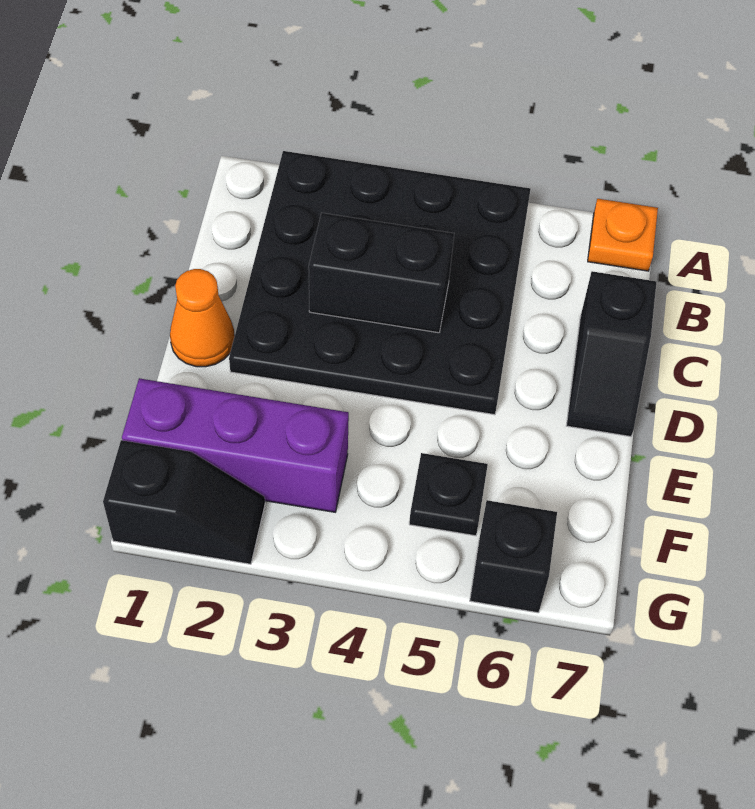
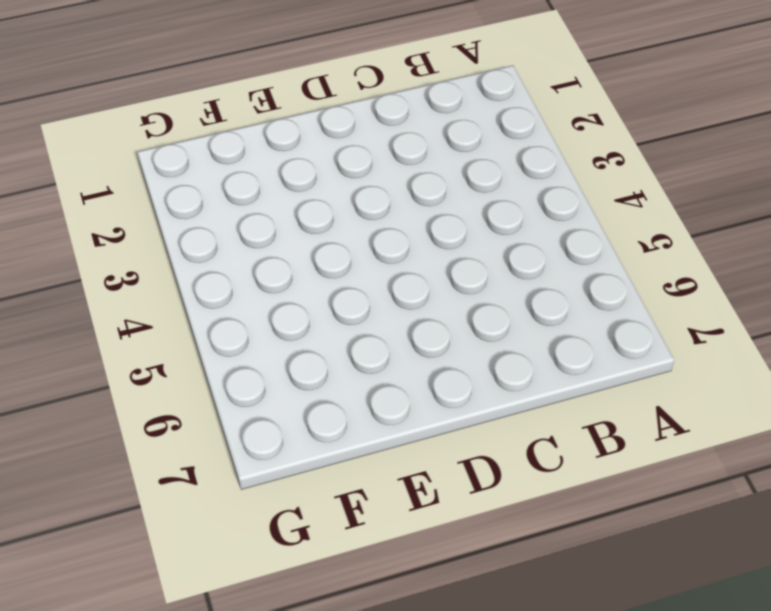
none -> black plate A2:D5 level 1
none -> orange plate A7 level 1

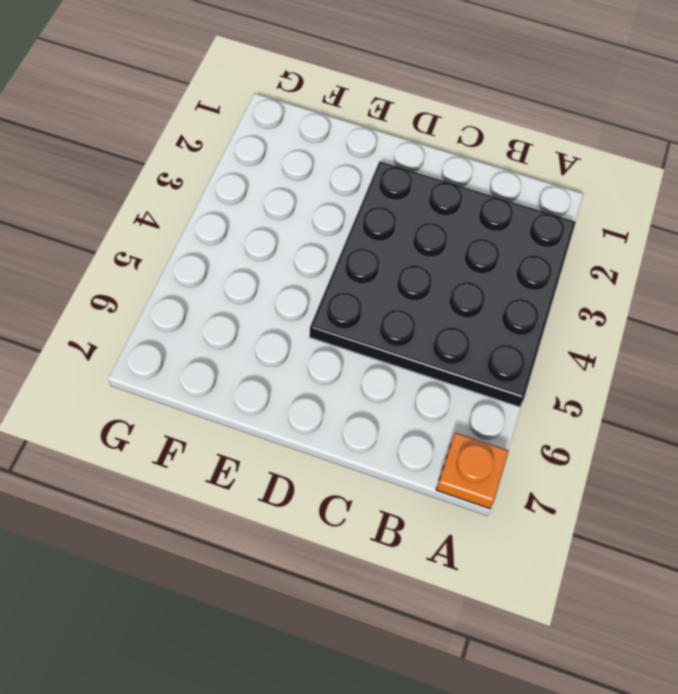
none -> black slope C7:D7 level 1 top C
none -> orange cone D1 level 1

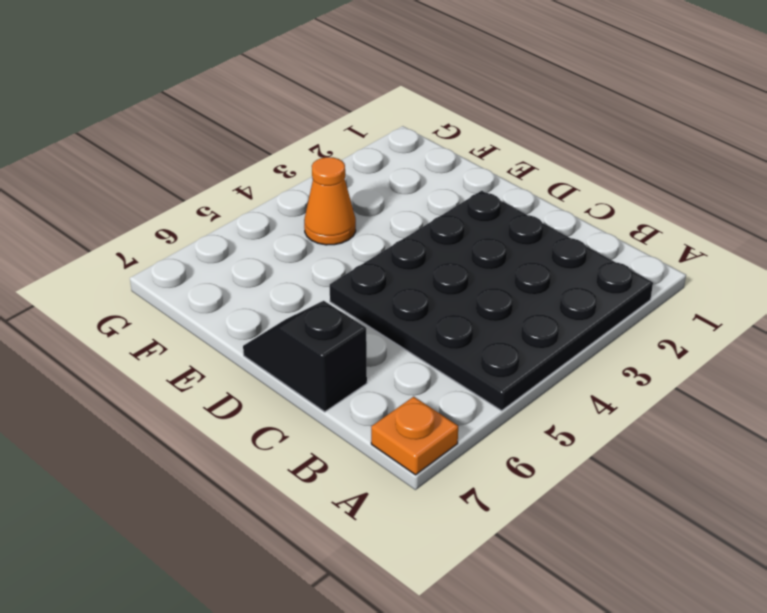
orange cone F4 level 1 -> orange cone D1 level 1
none -> purple brick F1:F3 level 1
none -> black plate F5 level 1

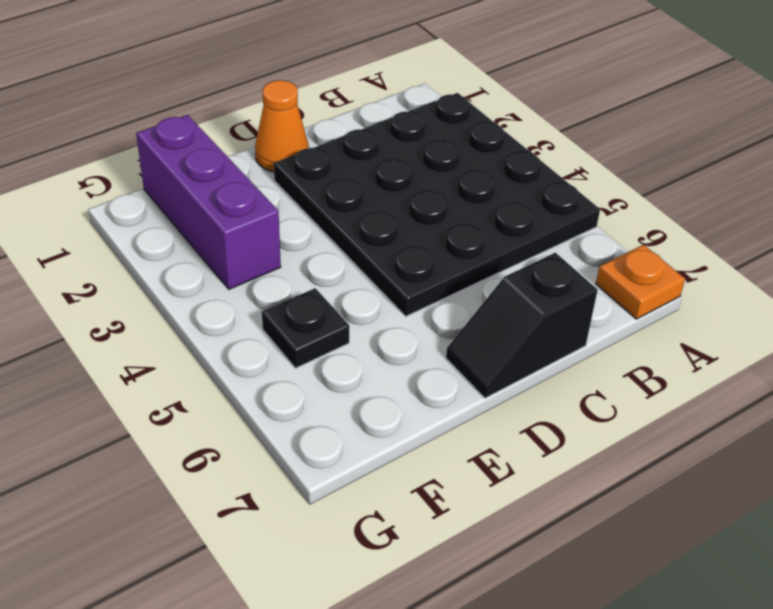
none -> black slope G1:G2 level 1 top 1
none -> black brick G6 level 1

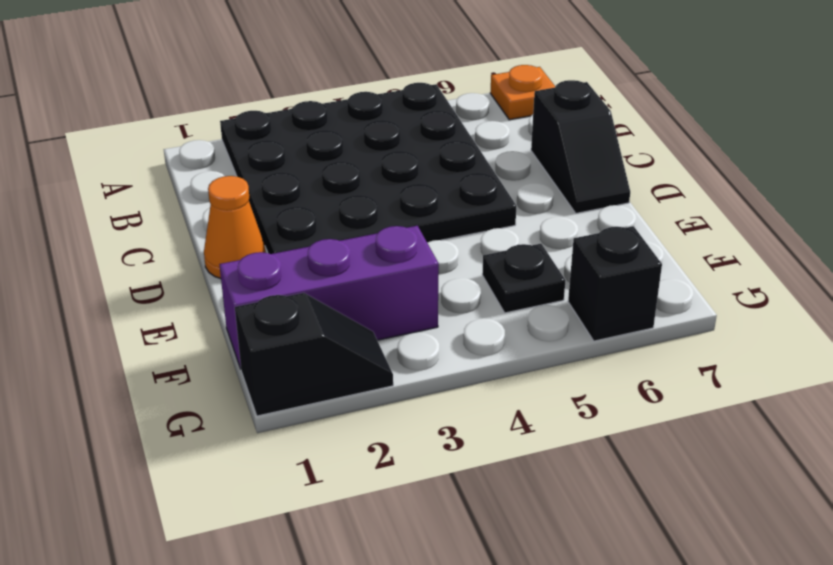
none -> black brick C3:C4 level 2

